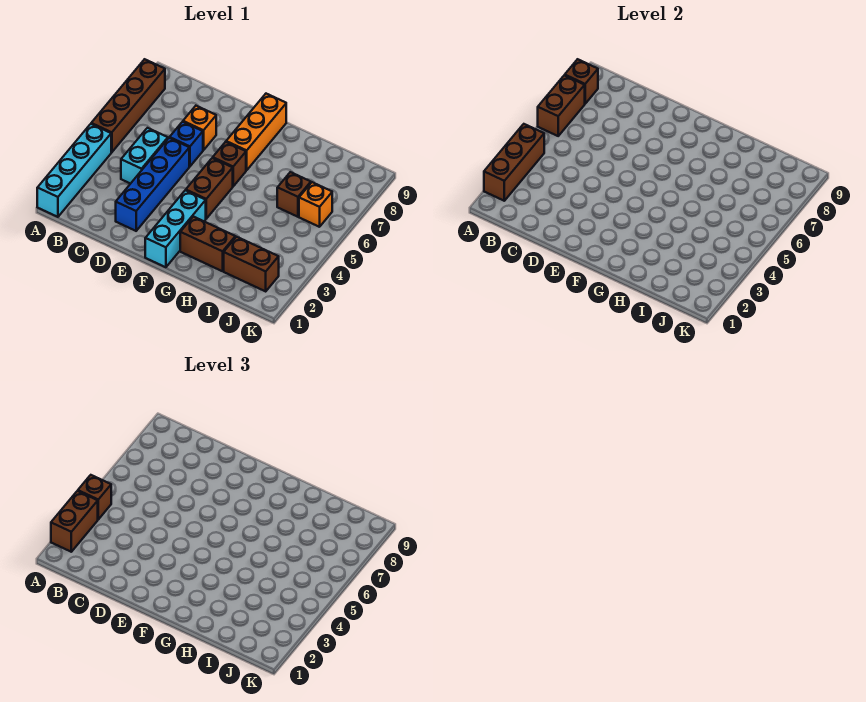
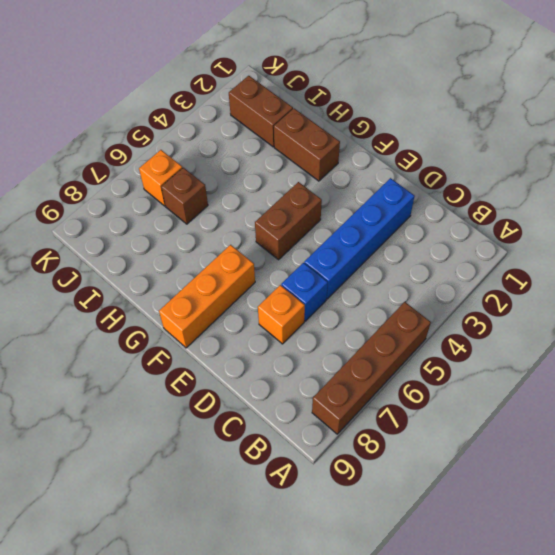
none -> cyan brick A1:A4 level 1
none -> cyan brick C4:C5 level 1
none -> cyan brick F1:F3 level 1

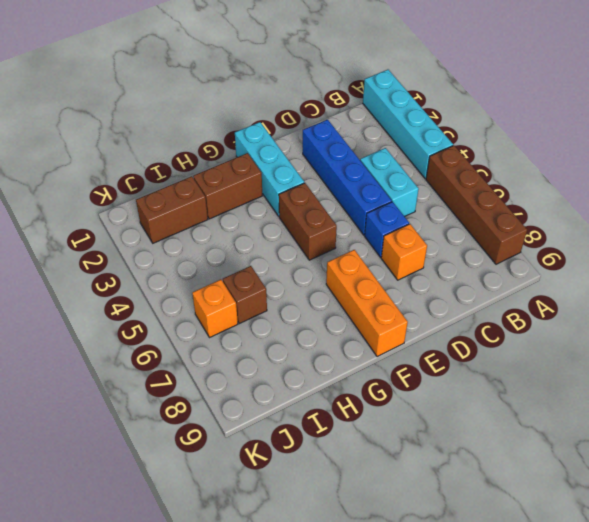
none -> brown brick F6 level 1
none -> brown brick A2:A4 level 2
none -> brown brick A6:A7 level 2

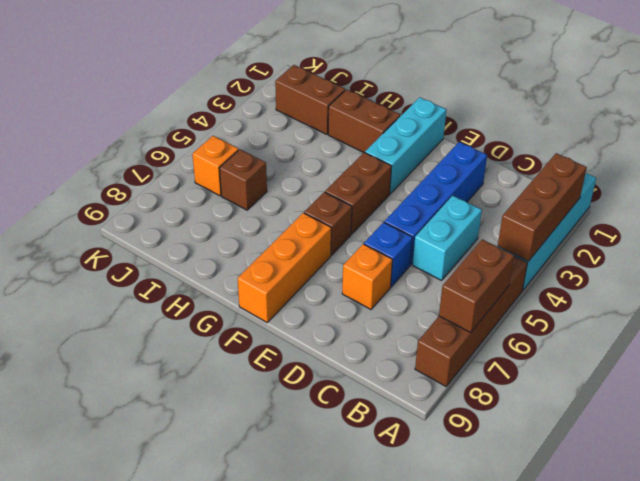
none -> brown brick A8 level 2
none -> brown brick A2:A3 level 3
none -> brown brick A4 level 3

